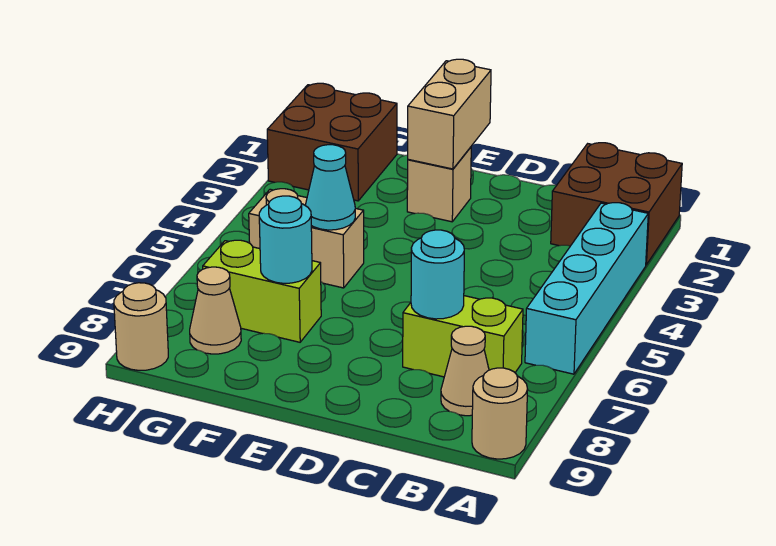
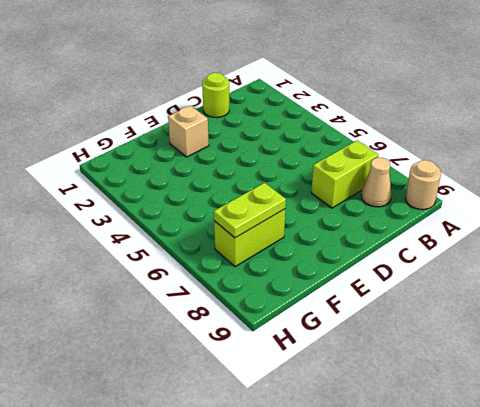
lime round brick C1 level 1 -> none
lime plate F7:G7 level 2 -> cyan round brick F7 level 2
none -> brown brick A1:B2 level 1
none -> cyan brick A3:A6 level 1
none -> tan brick F5:G5 level 1

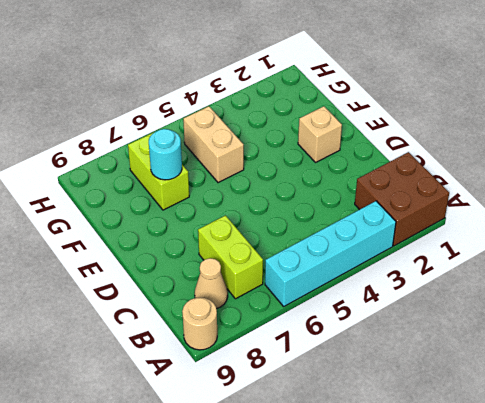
none -> brown brick G1:H2 level 1
none -> tan cone G8 level 1
none -> tan round brick H9 level 1

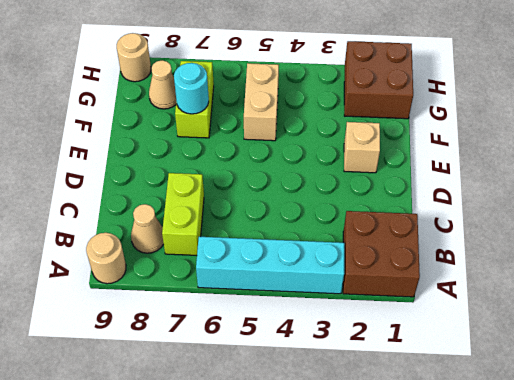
none -> cyan round brick C7 level 2
none -> tan brick E1:E2 level 2
none -> cyan cone F5 level 2

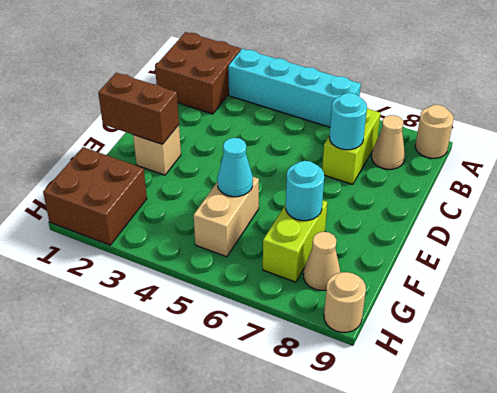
brown brick E1:E2 level 2 -> tan brick E1:E2 level 2

